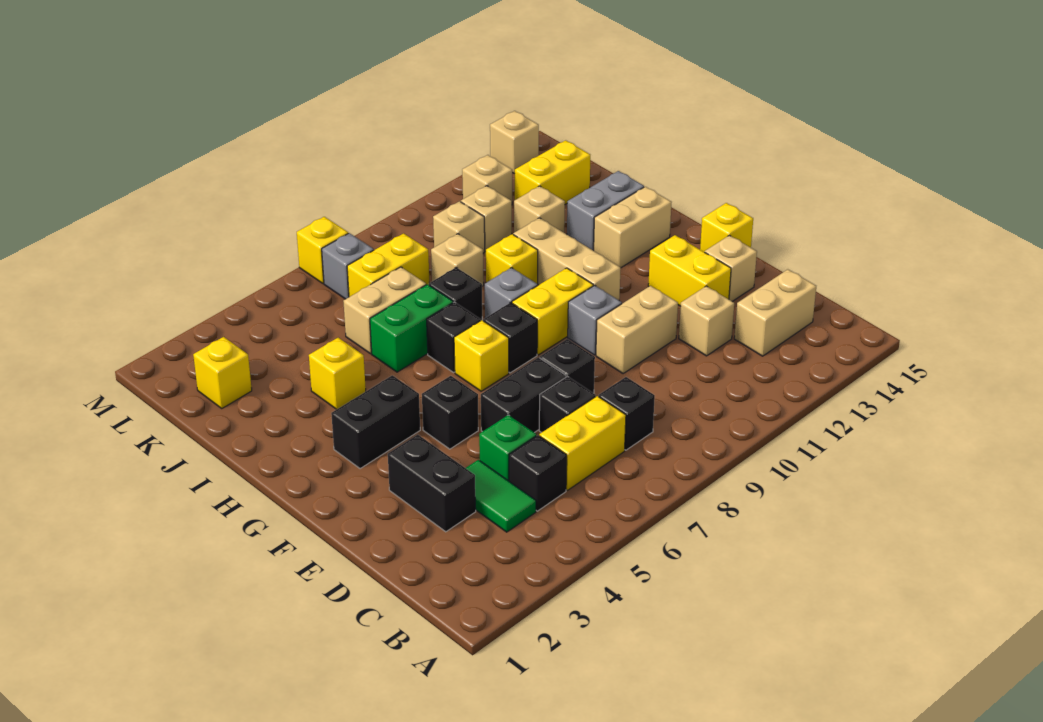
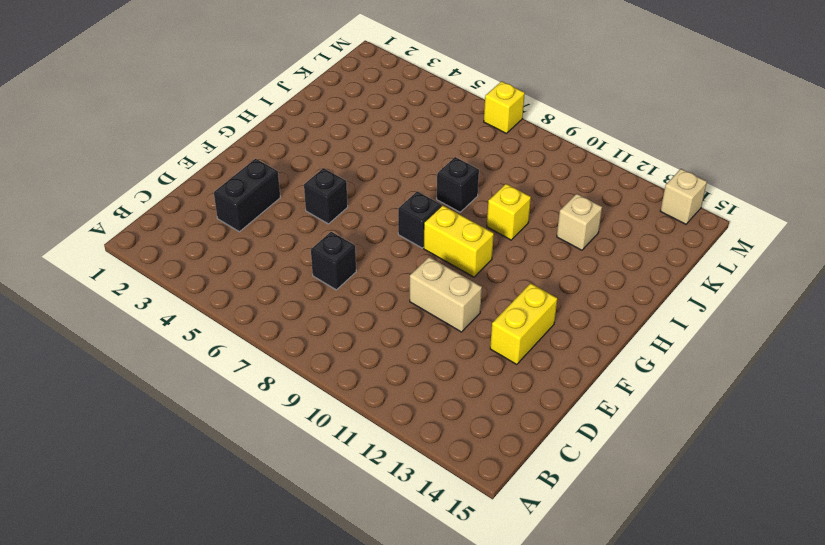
none -> green tile C4:D4 level 1
none -> black brick C5 level 1
none -> yellow brick C6:C7 level 1
none -> black brick C8 level 1

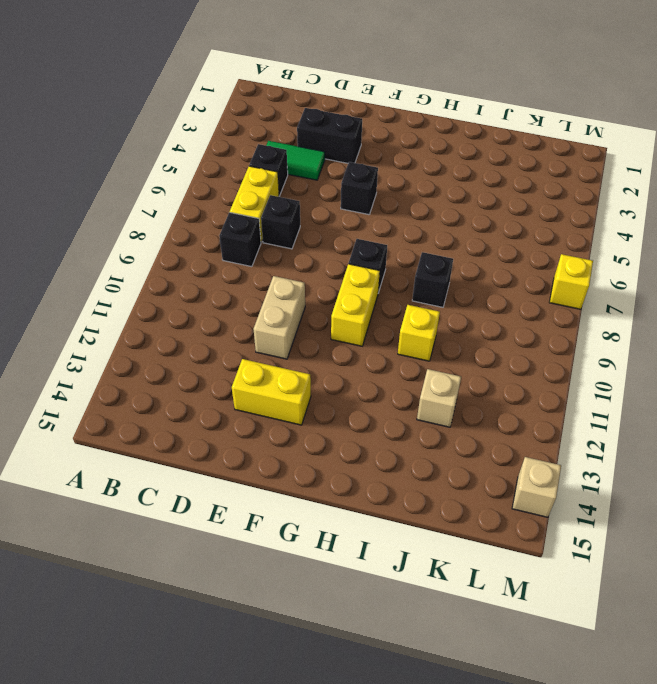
none -> tan brick C13:C14 level 1
none -> green brick D5 level 1
none -> tan brick D12 level 1
none -> black brick E6:E7 level 1

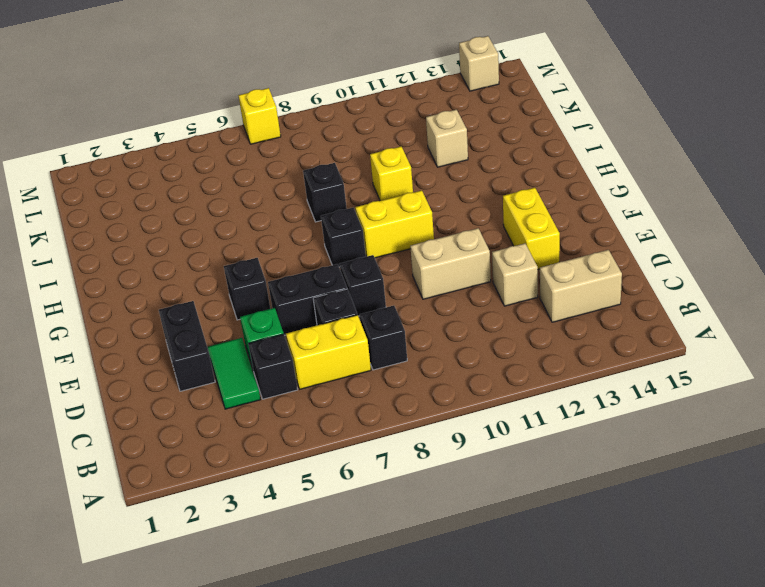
none -> tan brick E14 level 1
none -> grey brick F10 level 1
none -> yellow brick F15 level 1
none -> black brick G3:G4 level 1

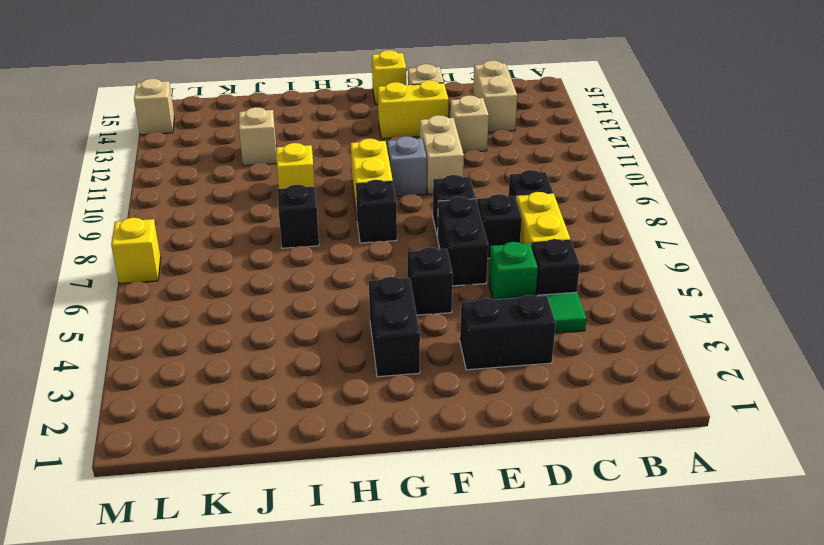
none -> yellow brick G7 level 1
none -> tan brick G11:I11 level 1
none -> black brick H7 level 1
none -> grey brick H9 level 1

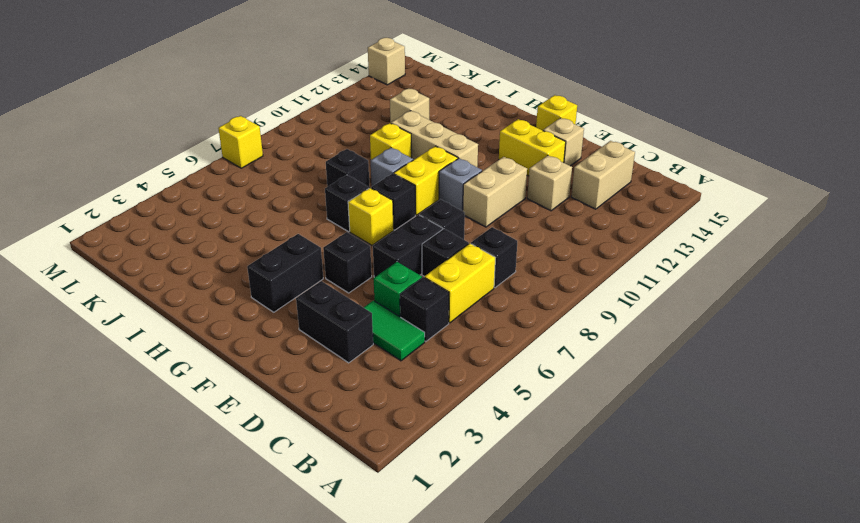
none -> tan brick H13:H14 level 1
none -> yellow brick I4 level 1
none -> green brick I6:I7 level 1
none -> grey brick I13:I14 level 1

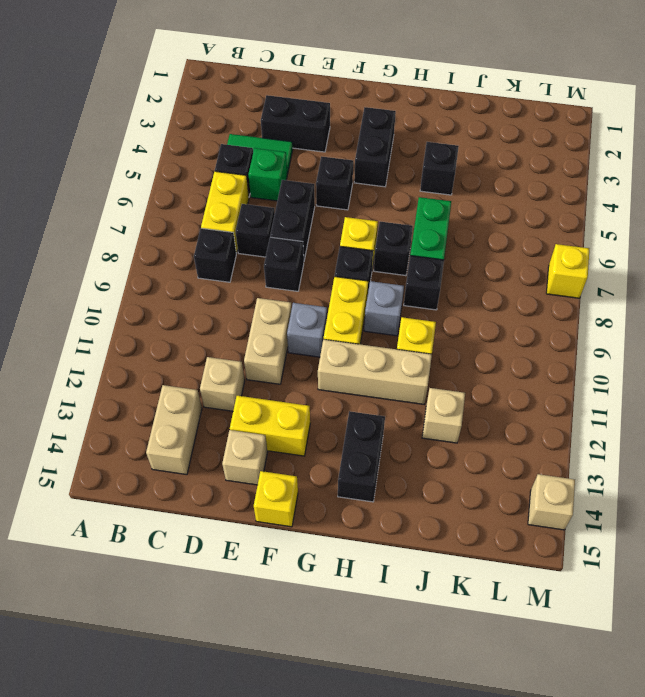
black brick H13:H14 level 1 -> tan brick H13:H14 level 1
black brick I4 level 1 -> yellow brick I4 level 1
none -> grey brick I13:I14 level 1
none -> tan brick J6:J7 level 1
none -> tan brick J9 level 1
none -> yellow brick K2 level 1

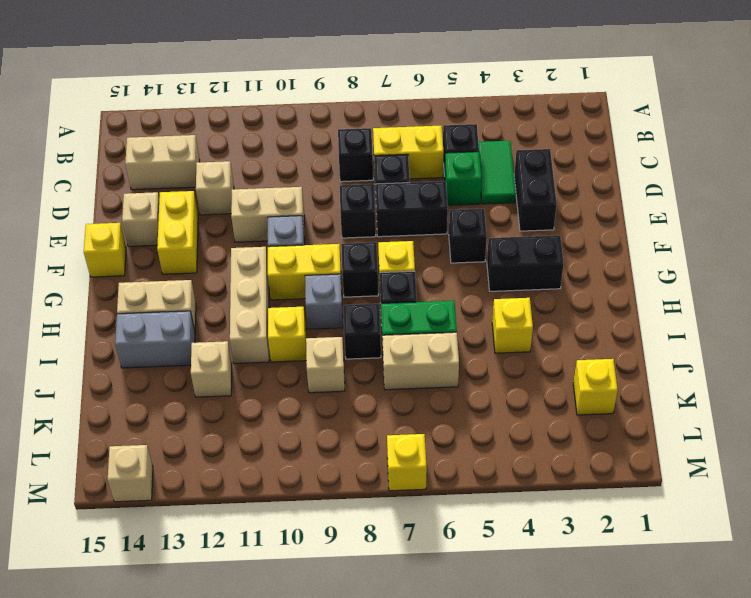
none -> yellow brick K7:K8 level 1
none -> tan brick K10 level 1
none -> tan brick K11 level 1
none -> yellow brick K13:K14 level 1

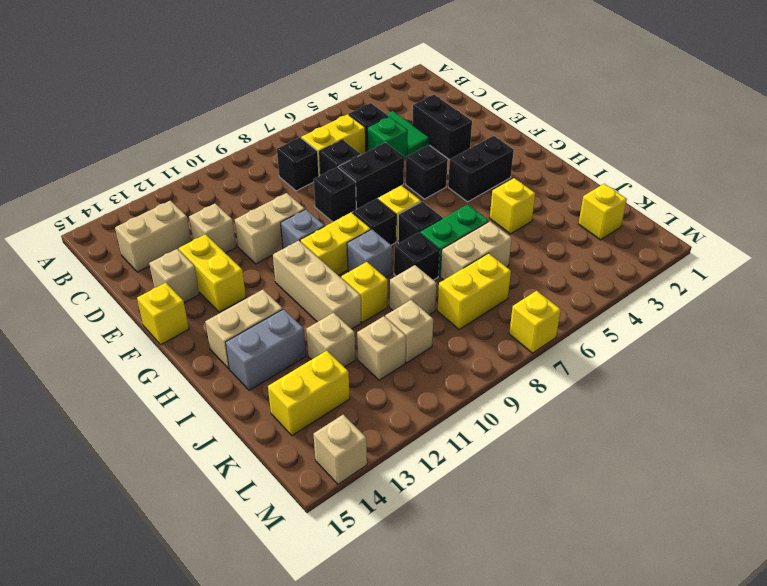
none -> grey brick L7 level 1
none -> tan brick L12 level 1

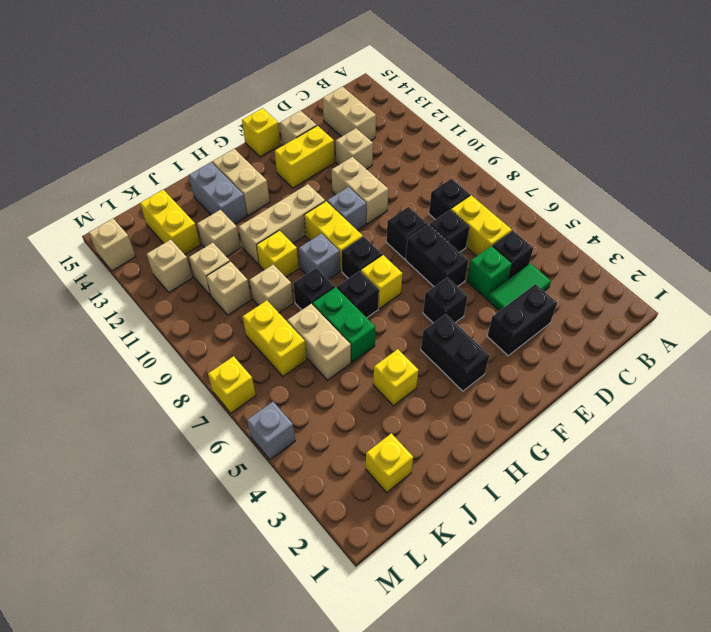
grey brick M5 level 1 -> grey brick L7 level 1

